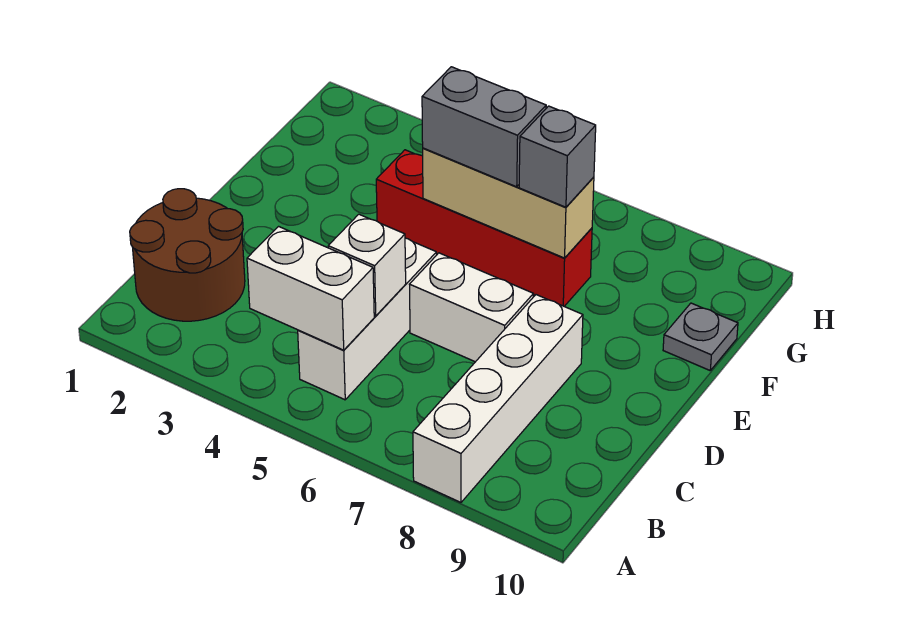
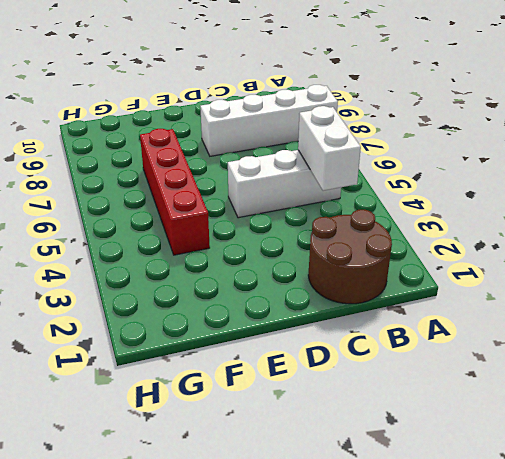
none -> white brick D6:D7 level 1
none -> grey plate F10 level 1

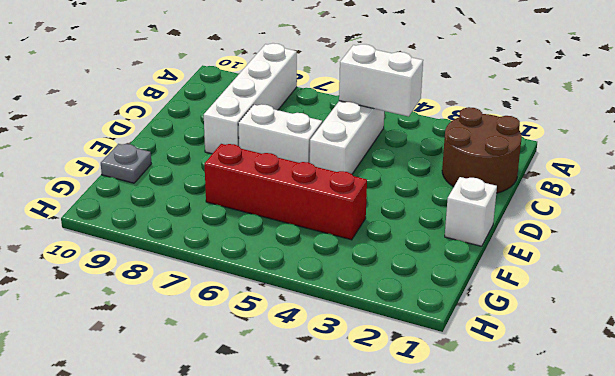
white brick E1 level 1 -> white brick C5 level 2
none -> tan brick F5:F7 level 2
none -> grey brick F5:F6 level 3

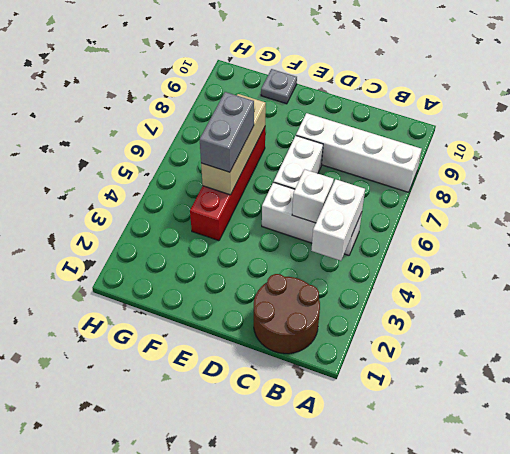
none -> grey brick F7 level 3

